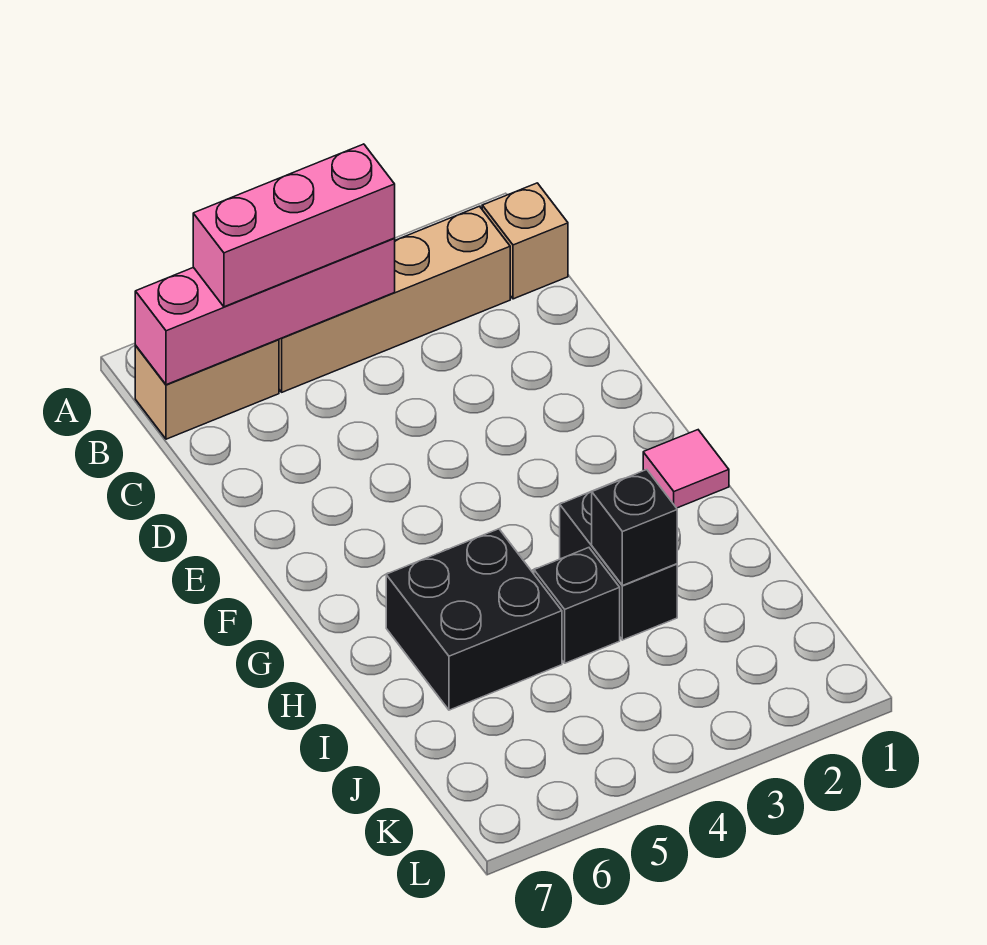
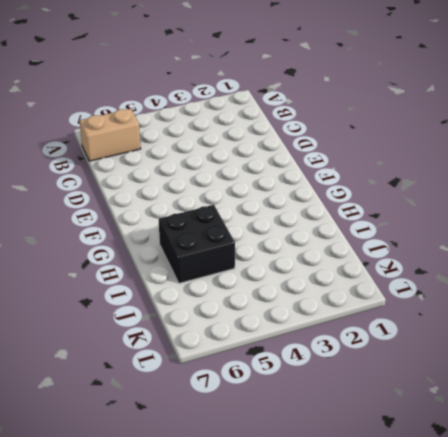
none -> tan brick B1 level 1
none -> tan brick B2:B5 level 1

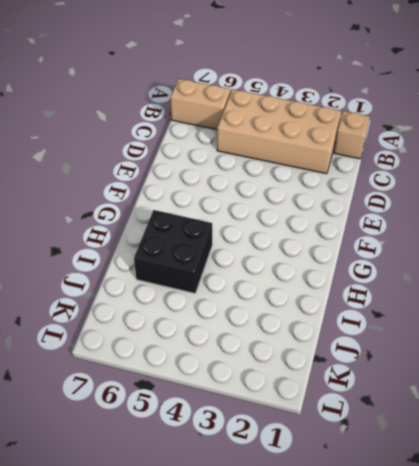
tan brick B2:C5 level 1 -> tan brick B2:B5 level 1
none -> pink tile G1 level 1
none -> black brick H3:I3 level 1

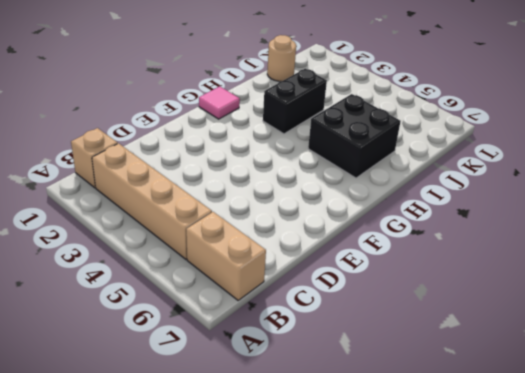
tan round brick J1 level 1 -> none
none -> black brick I4 level 1
none -> pink brick B4:B7 level 2

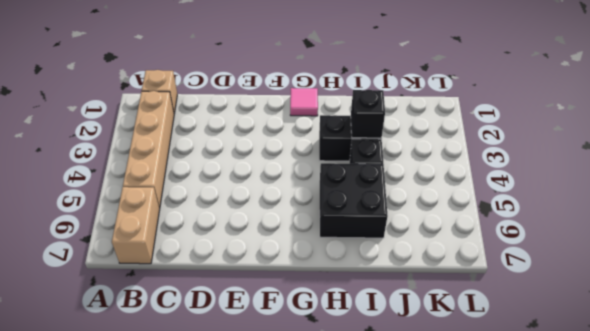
none -> pink brick B4:B7 level 2
none -> pink brick B4:B6 level 3

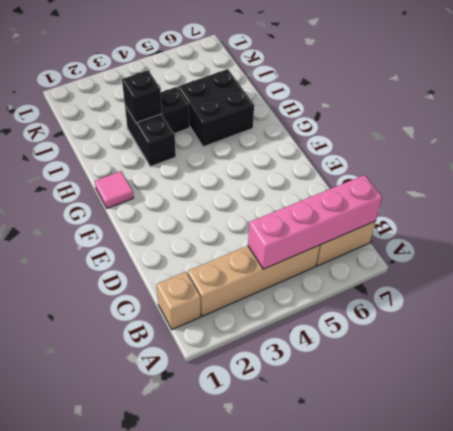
none -> pink brick B4:B6 level 3

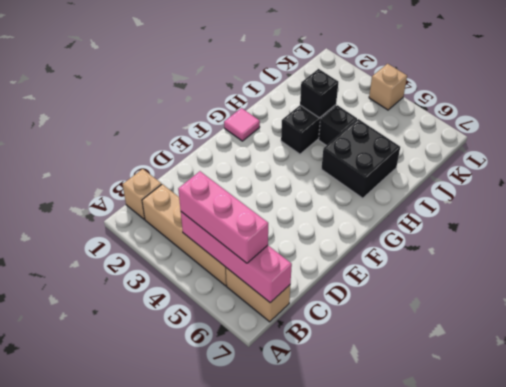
tan brick L4 level 1 -> none

